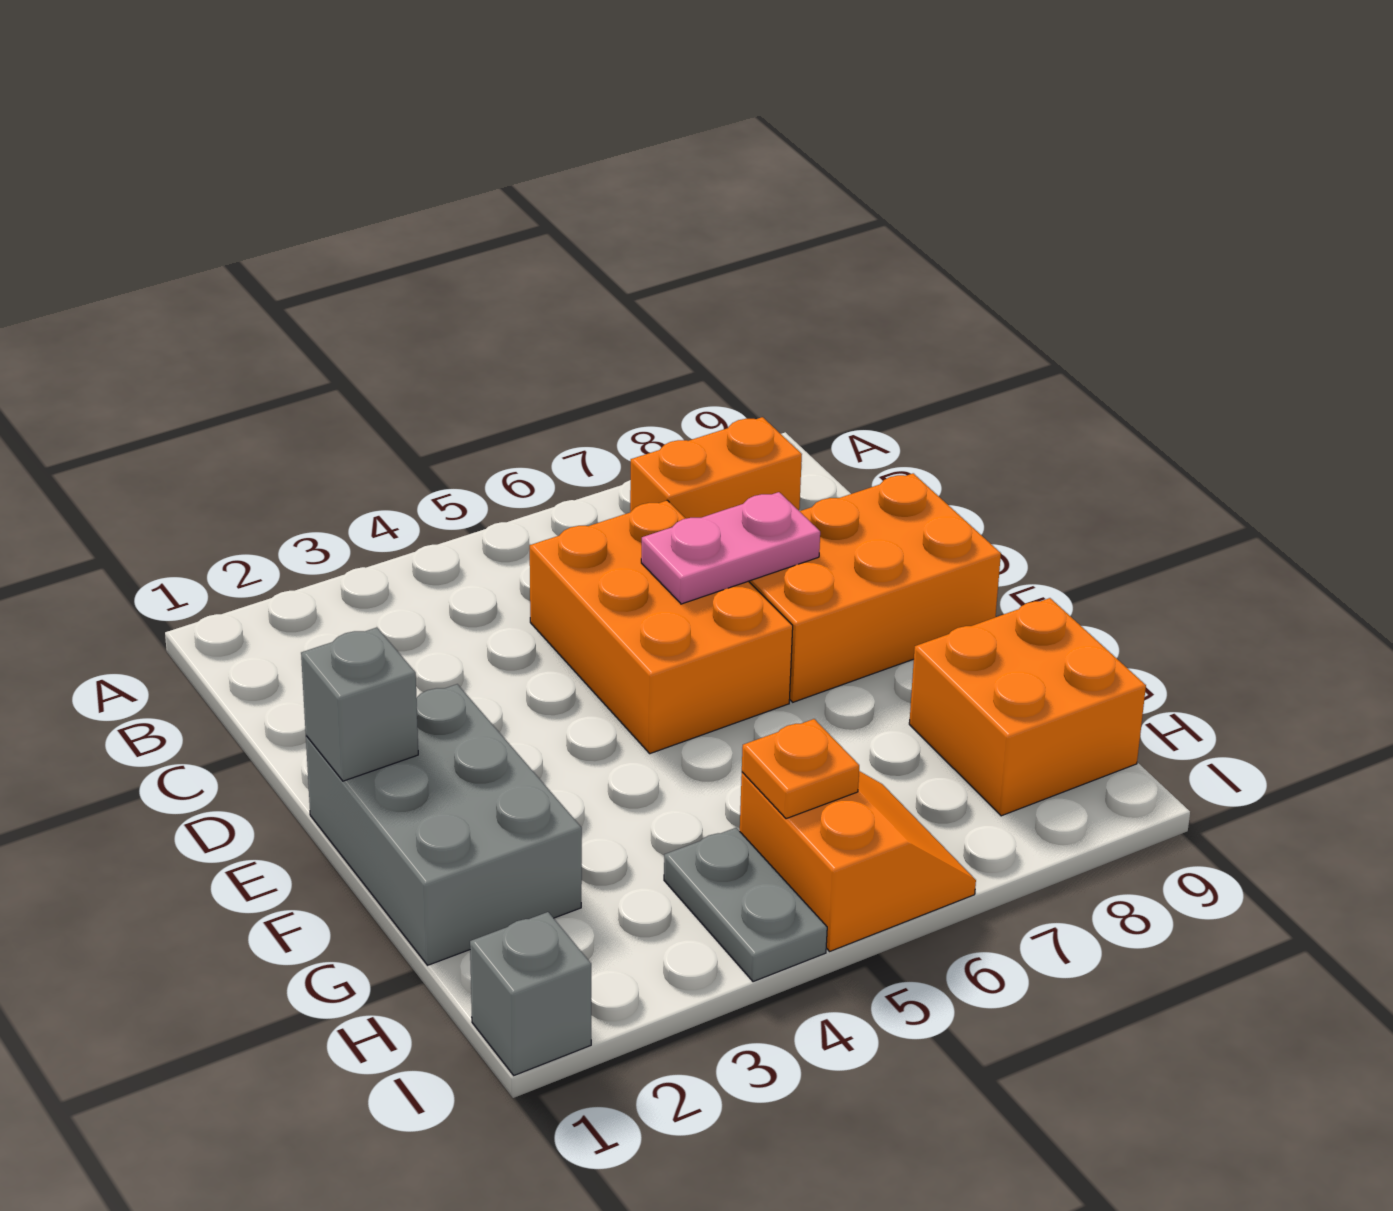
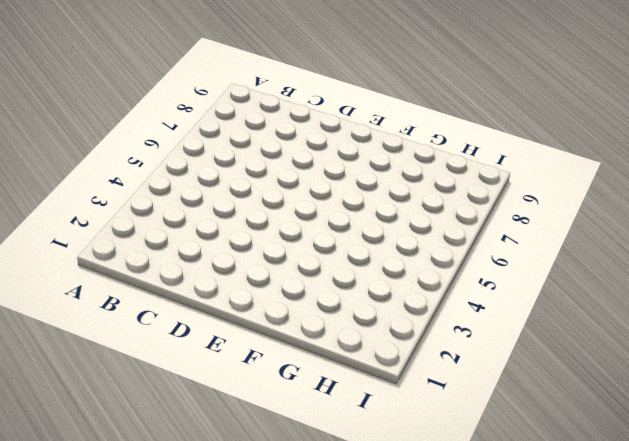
none -> orange brick B7:B8 level 1
none -> orange brick C5:E6 level 1

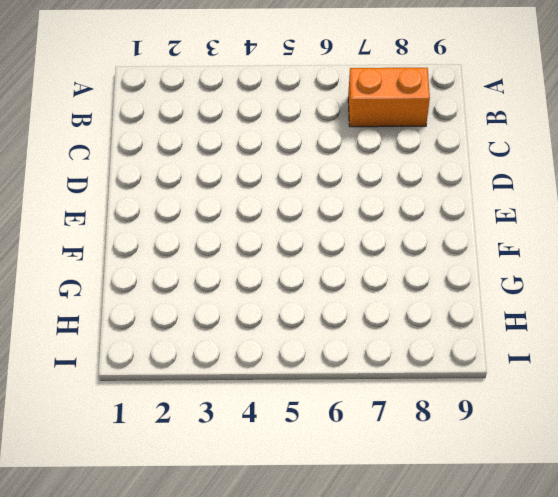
none -> orange brick C5:E6 level 1
none -> orange brick D7:E9 level 1

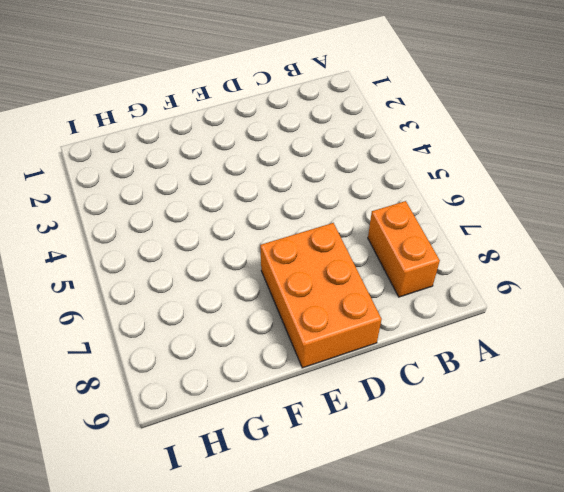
none -> orange brick C5:E6 level 1
none -> grey brick E1:G2 level 1

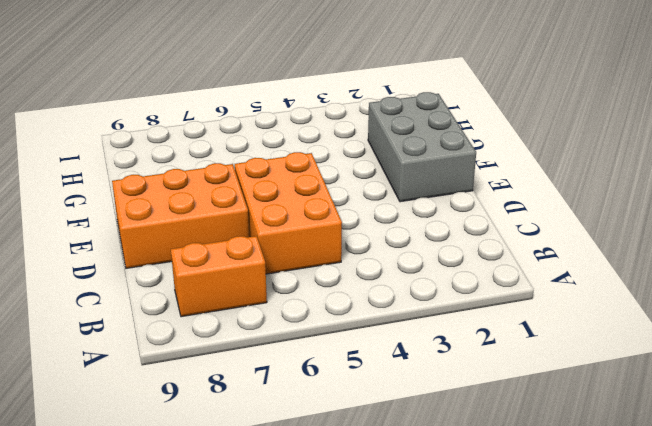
none -> orange brick G8:H9 level 1
none -> grey plate H4:I4 level 1

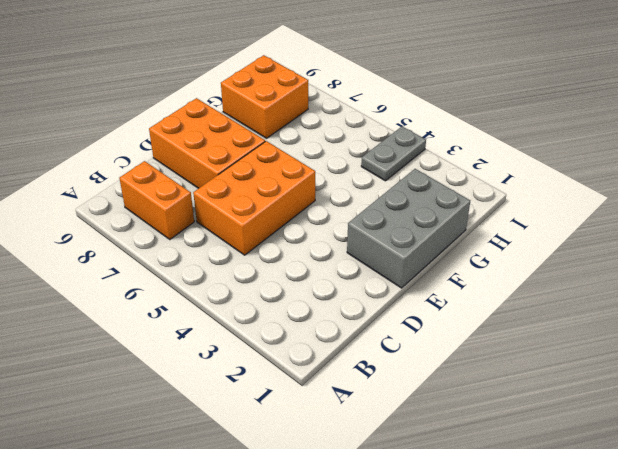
none -> orange slope H5:I6 level 1 top 5
none -> grey brick I1 level 1

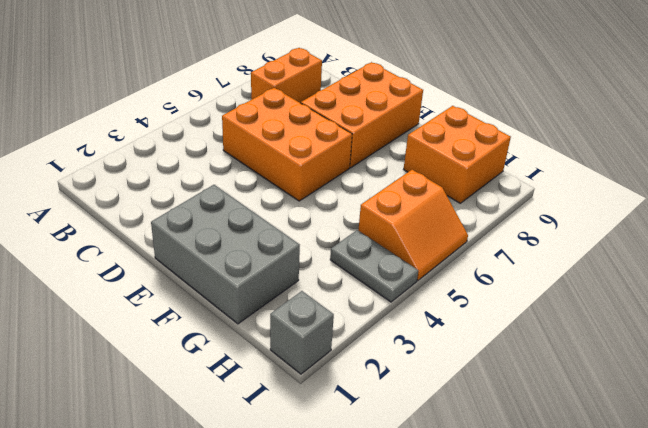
orange slope H5:I6 level 1 top H -> orange slope H5:I6 level 1 top 5
none -> pink plate D6:D7 level 2
none -> grey brick E1 level 2

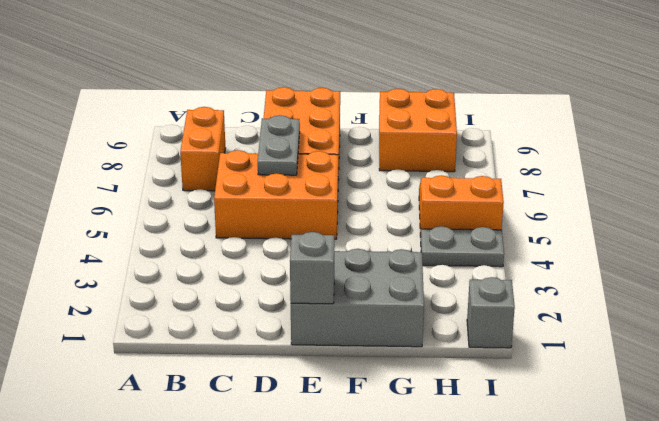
grey plate D6:D7 level 2 -> pink plate D6:D7 level 2
none -> orange plate H5 level 2

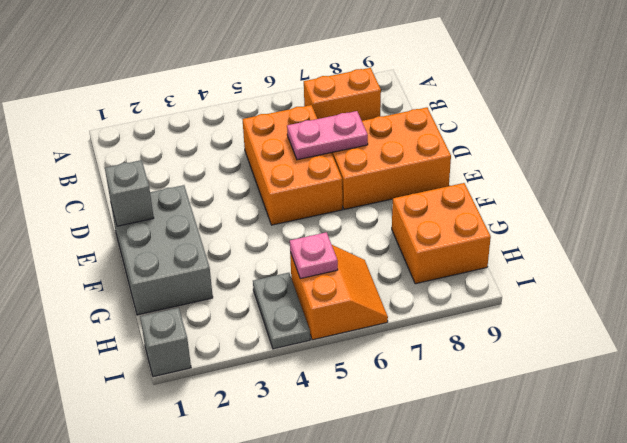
pink plate H5 level 2 -> orange plate H5 level 2

